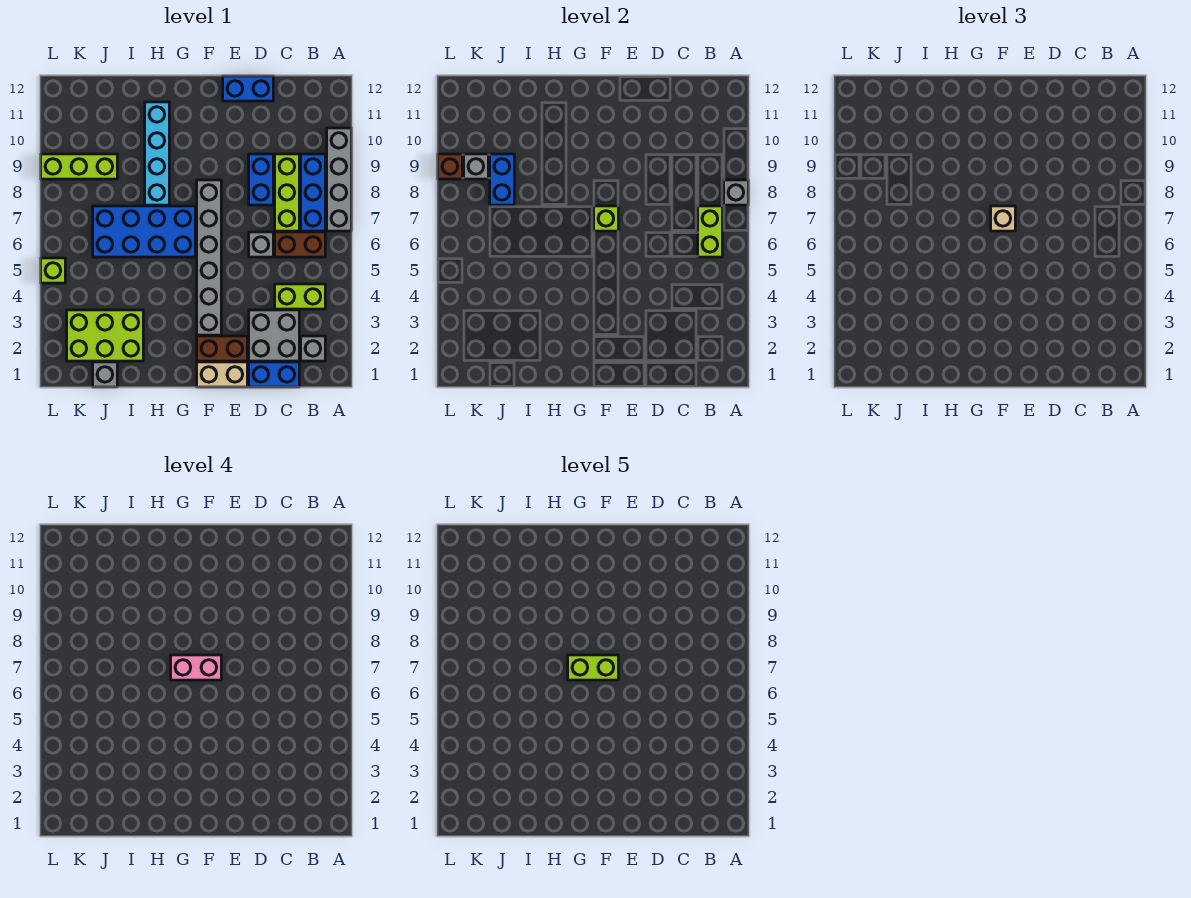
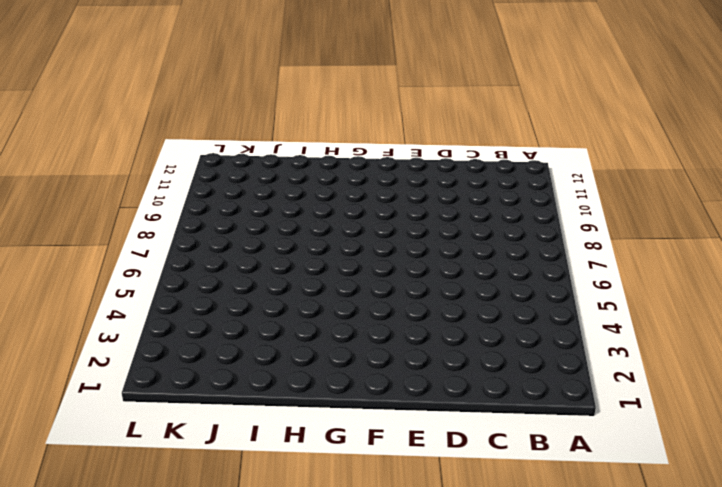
none -> grey brick A7:A10 level 1
none -> grey brick B2 level 1
none -> lime brick B4:C4 level 1

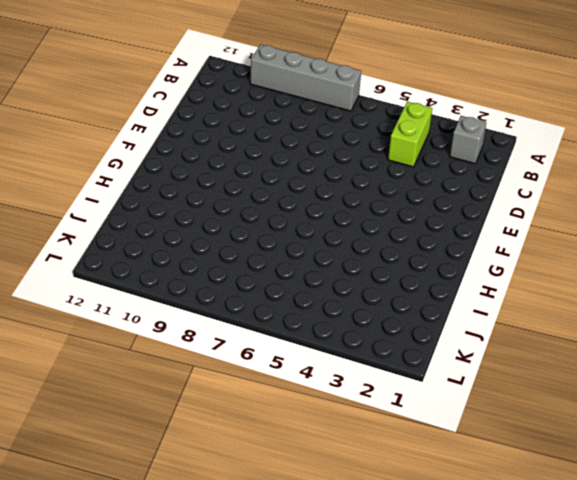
none -> brown brick B6:C6 level 1
none -> blue brick B7:B9 level 1
none -> blue brick C1:D1 level 1

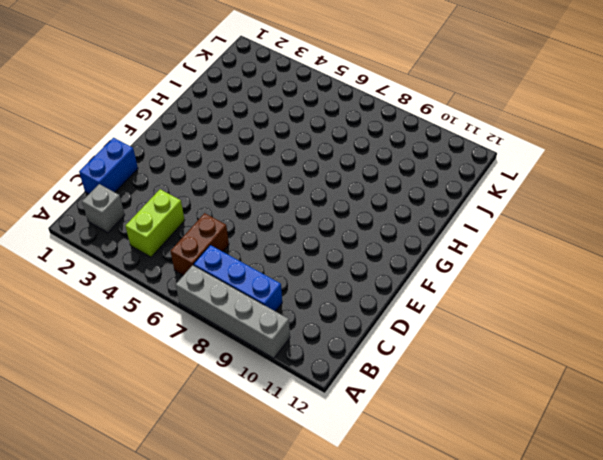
none -> grey brick C2:D3 level 1
none -> lime brick C7:C9 level 1
none -> grey brick D6 level 1

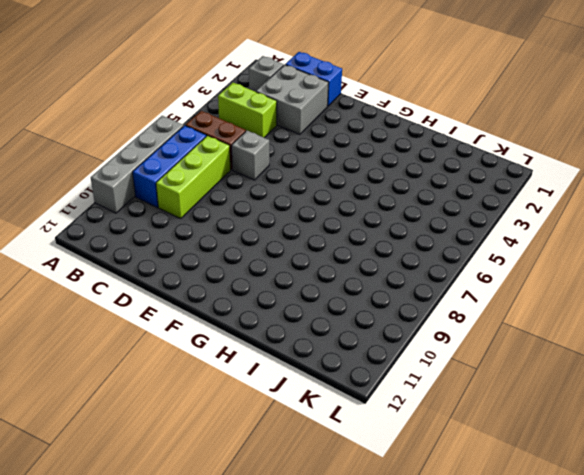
none -> blue brick D8:D9 level 1
none -> blue brick D12:E12 level 1
none -> tan brick E1:F1 level 1

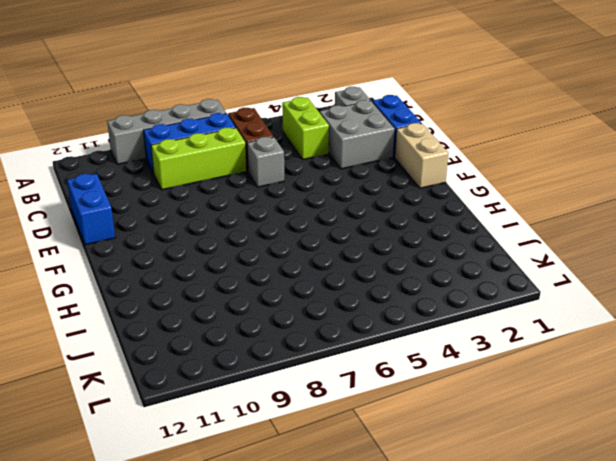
none -> blue brick D8:D9 level 1
none -> brown brick E2:F2 level 1
none -> grey brick F3:F8 level 1

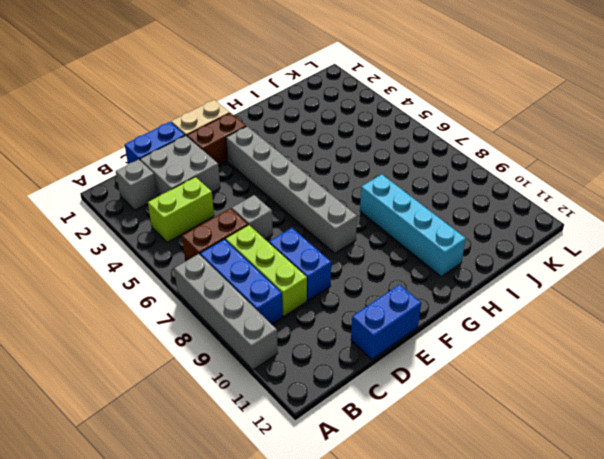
none -> blue brick G6:J7 level 1
none -> lime brick I2:K3 level 1
none -> grey brick J1 level 1

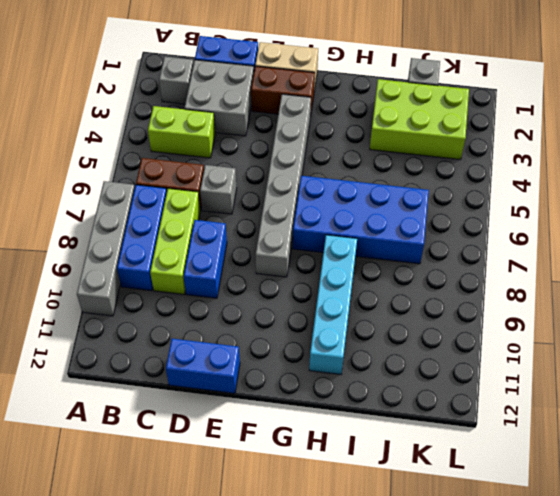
none -> lime brick J9:L9 level 1
none -> lime brick L5 level 1
none -> grey brick A8 level 2

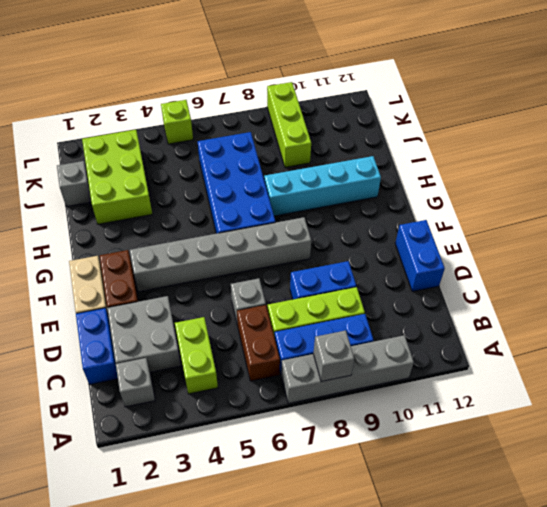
none -> lime brick B6:B7 level 2
none -> lime brick F7 level 2
none -> blue brick J8:J9 level 2

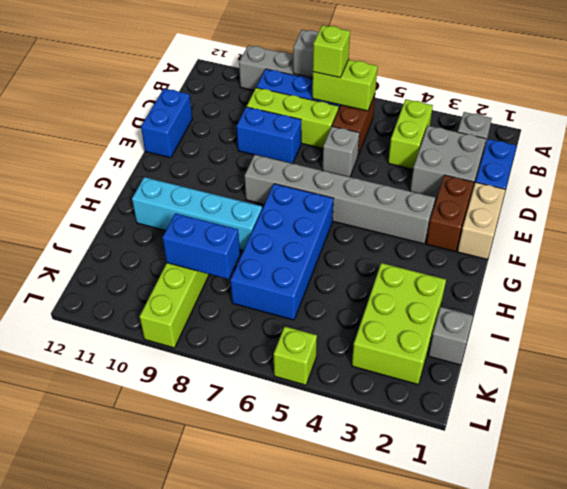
lime brick B7 level 3 -> lime brick F7 level 2
none -> grey brick K9 level 2
none -> brown brick L9 level 2
none -> tan brick F7 level 3

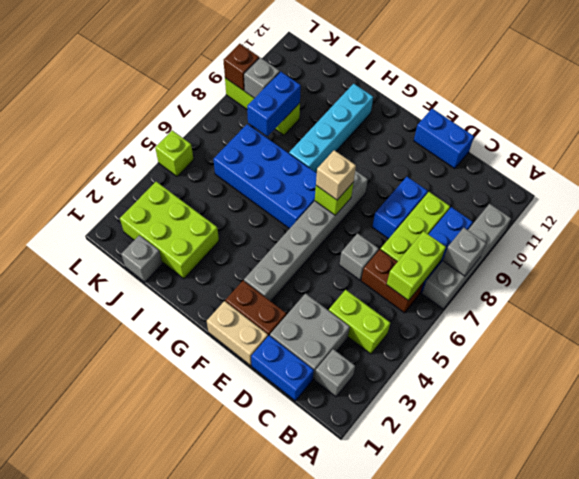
none -> pink brick F7:G7 level 4
none -> lime brick F7:G7 level 5

